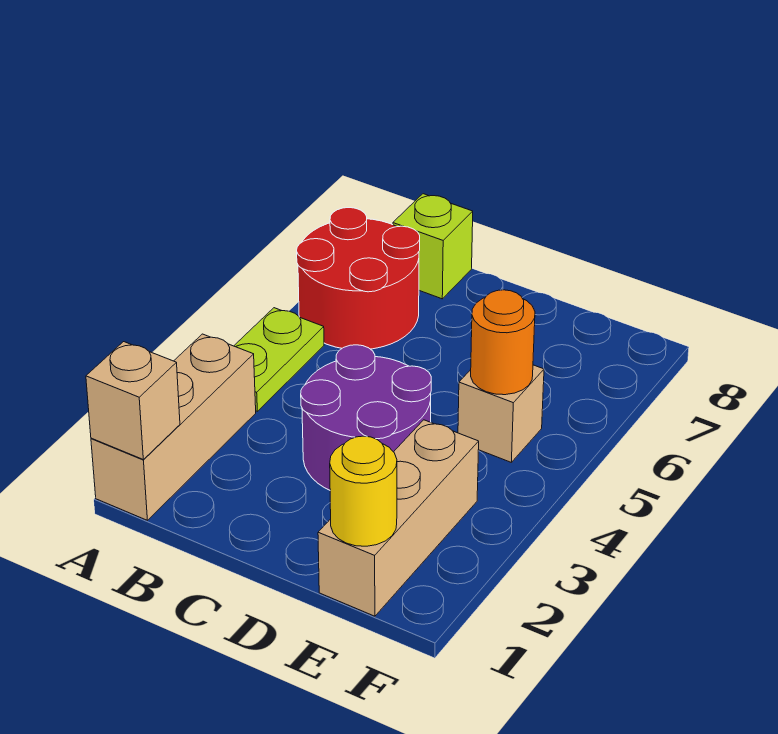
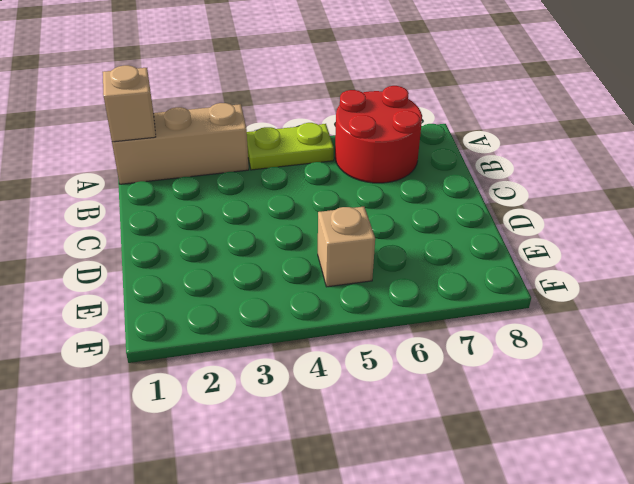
none -> lime brick B8 level 1
none -> purple round brick C3:D4 level 1

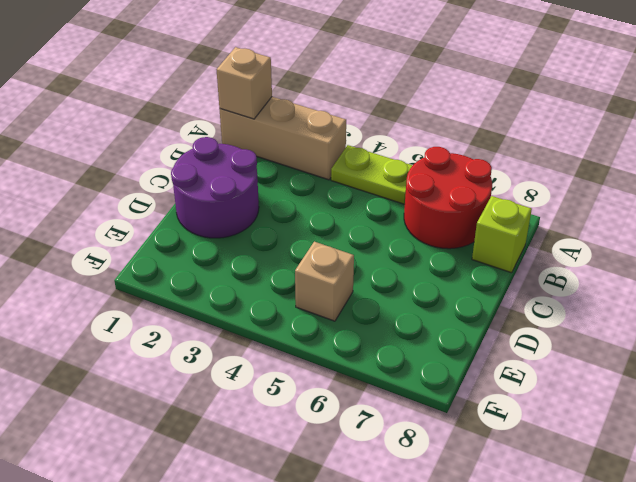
purple round brick C1:D2 level 1 -> purple round brick C3:D4 level 1
none -> tan brick E1:E3 level 1
none -> yellow round brick E1 level 2

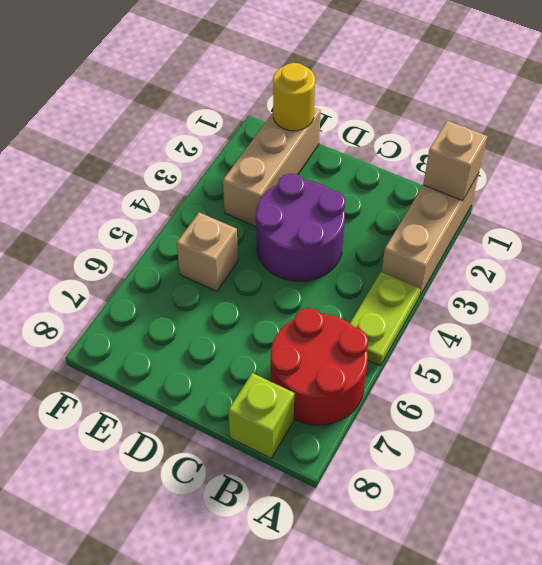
none -> orange round brick E5 level 2

